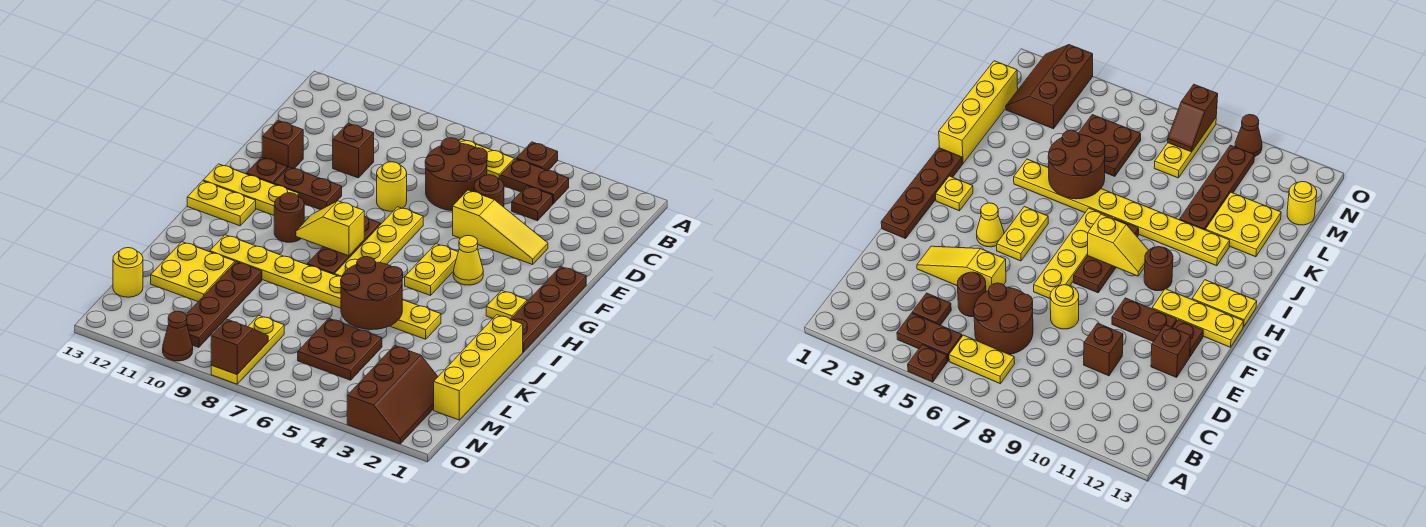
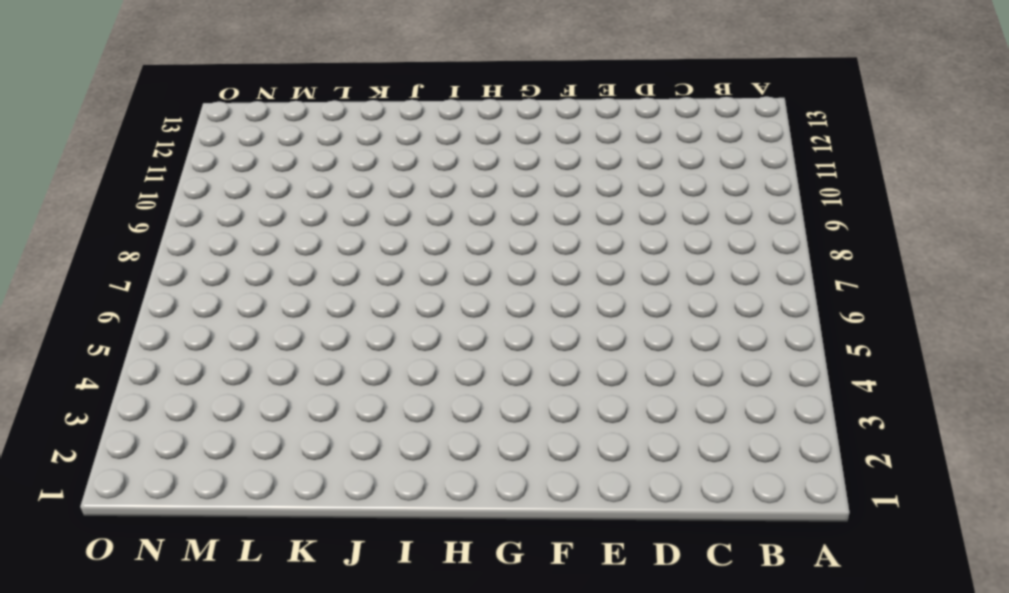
none -> brown plate A5 level 1
none -> brown plate B4:B5 level 1
none -> yellow plate B6:B7 level 1
none -> brown plate C4 level 1

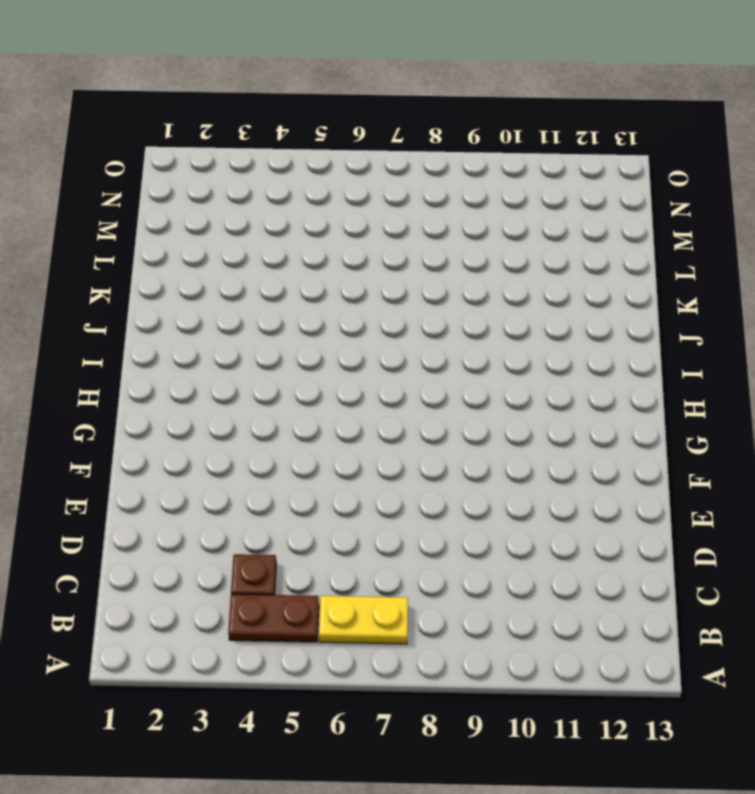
none -> brown plate A5 level 1
none -> brown round brick C6:D7 level 1
none -> brown round brick D5 level 1
none -> brown brick D10 level 1

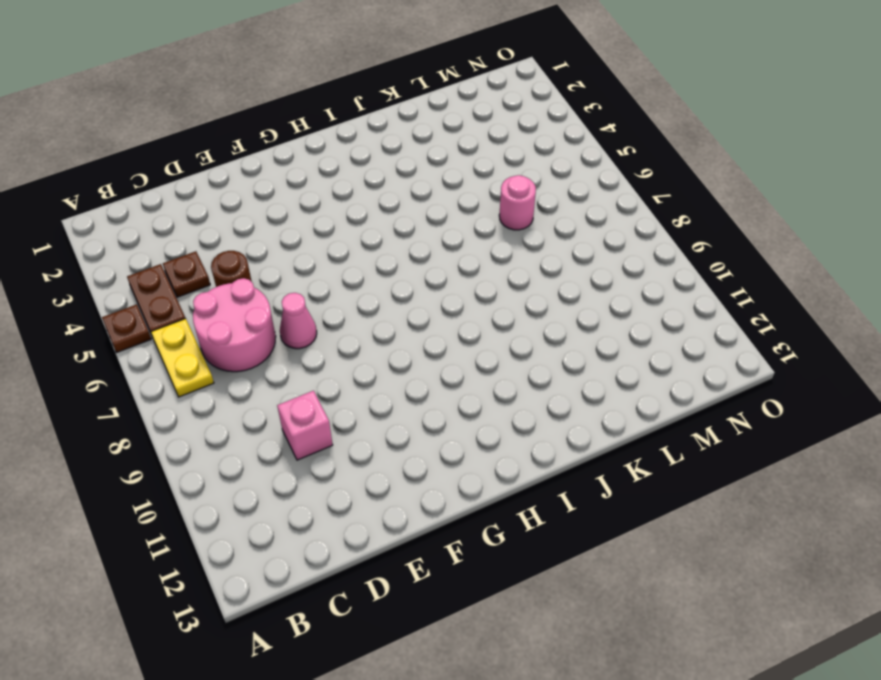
pink round brick C6:D7 level 1 -> brown round brick C6:D7 level 1
pink brick D10 level 1 -> brown brick D10 level 1
pink cone E7 level 1 -> none
pink round brick L6 level 1 -> brown plate L5:M6 level 1
none -> yellow slope E3:E5 level 1 top 5
none -> yellow round brick E8 level 1
none -> brown brick E12 level 1
none -> brown plate F1:I1 level 1

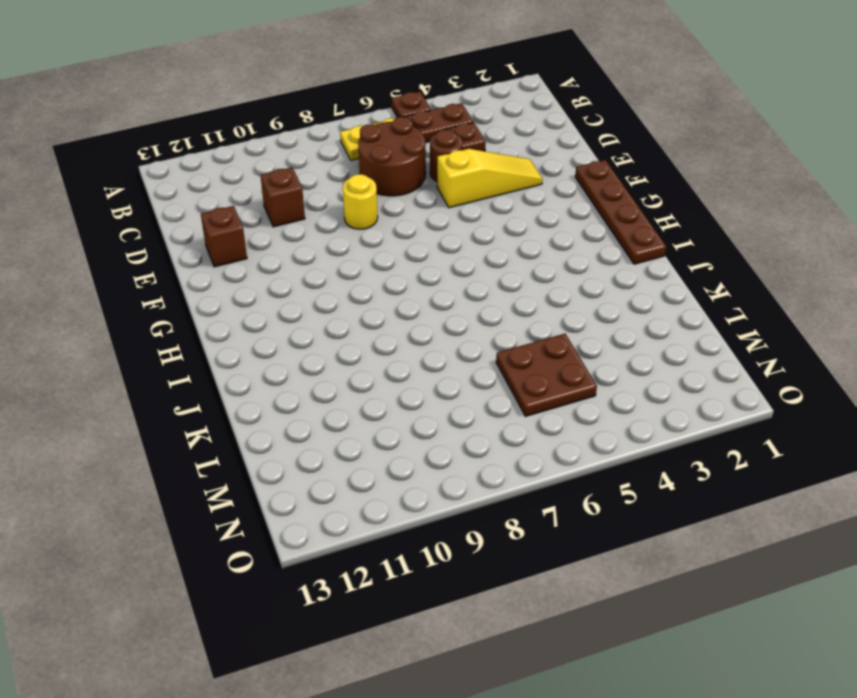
none -> yellow plate F7:I7 level 1
none -> brown plate F10:F11 level 1
none -> brown plate F12 level 1
none -> yellow cone G4 level 1

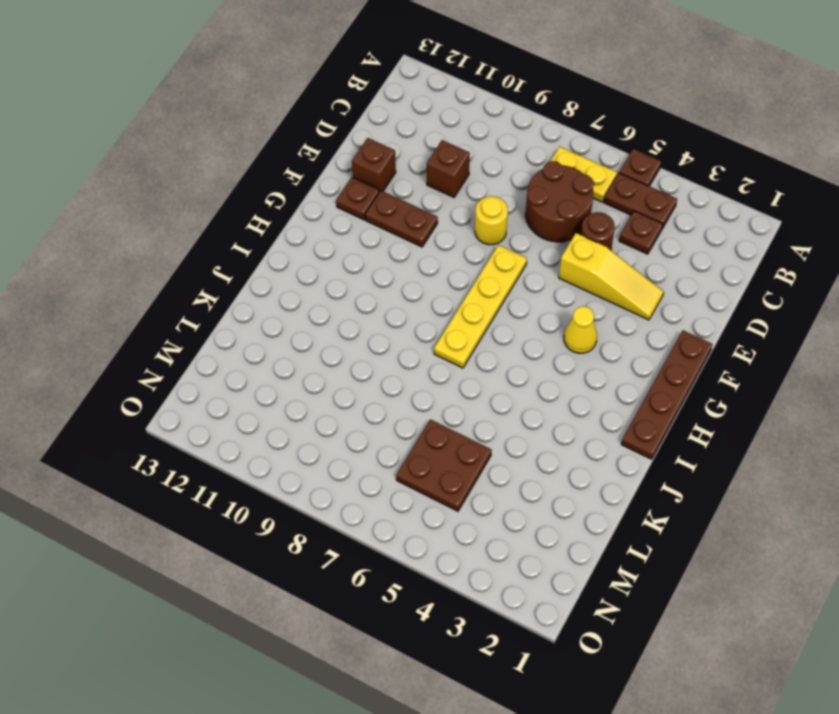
none -> yellow plate G5:H5 level 1
none -> brown plate G8:I8 level 1
none -> yellow plate G11:G13 level 1
none -> yellow plate H2 level 1

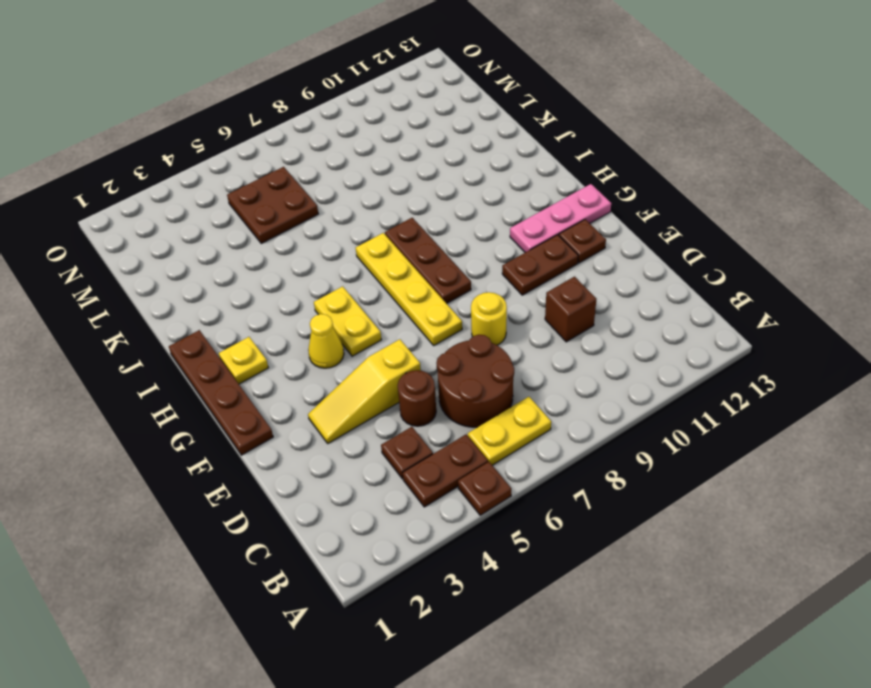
pink plate G11:G13 level 1 -> yellow plate G11:G13 level 1
none -> brown brick E12 level 1
none -> brown round brick H10 level 1
none -> yellow plate H12:H13 level 1
none -> yellow brick J1:M1 level 1

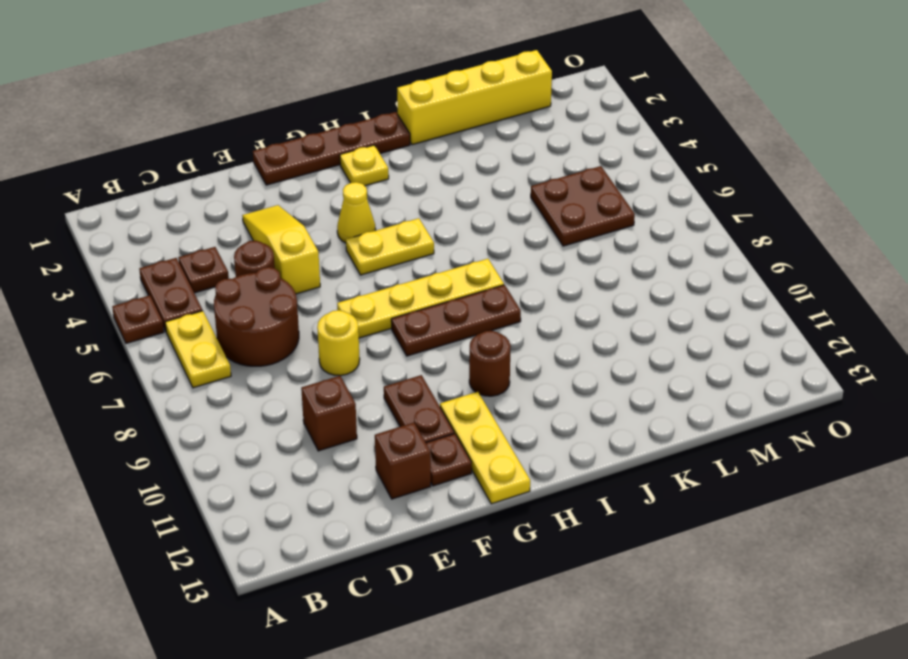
none -> yellow plate H12:H13 level 1
none -> yellow plate J4:J11 level 1
none -> brown plate K10:N10 level 1
none -> yellow plate K11:L12 level 1

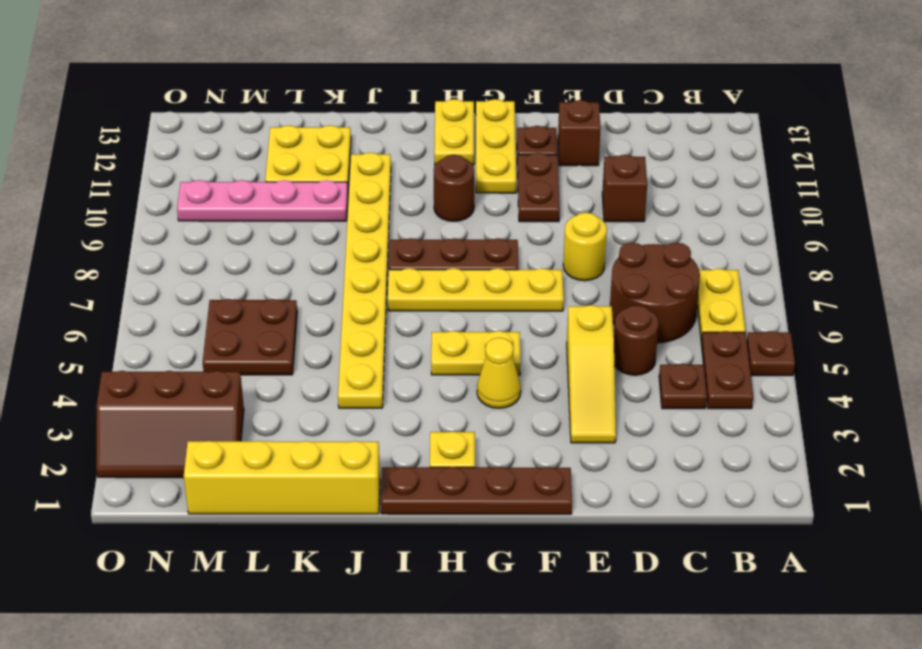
pink plate K10:N10 level 1 -> brown plate K10:N10 level 1
none -> yellow plate M8:O8 level 1
none -> yellow round brick M13 level 1
none -> brown cone O10 level 1
none -> yellow slope H8:H9 level 2 top 8

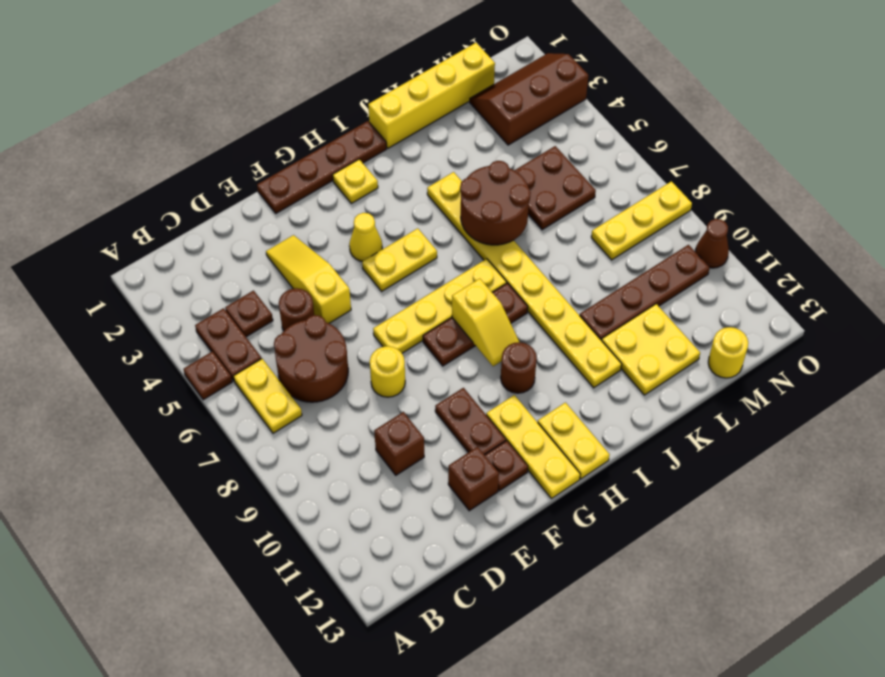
none -> brown slope N8:O8 level 2 top O

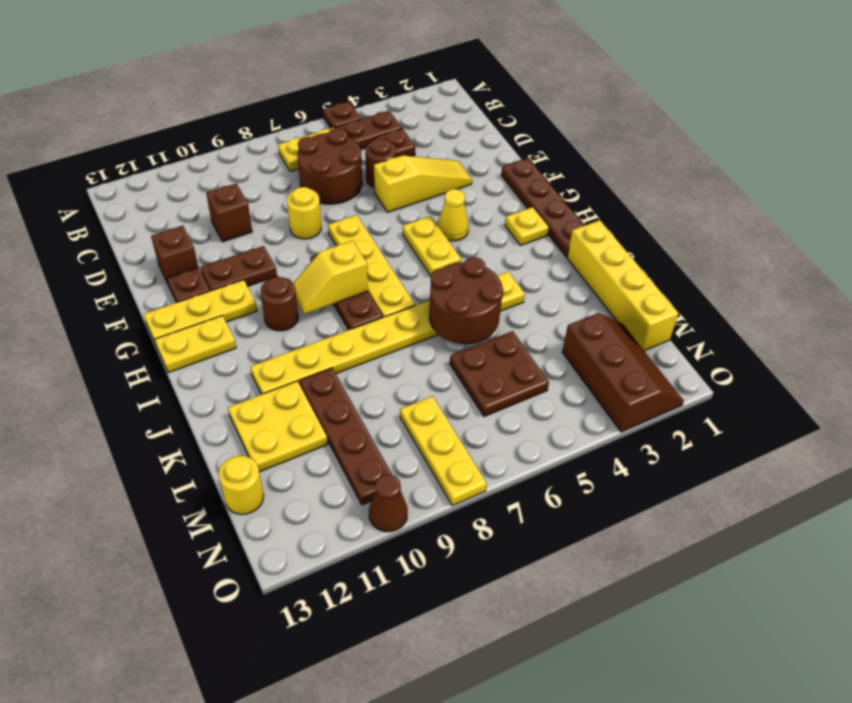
none -> brown slope N8:O8 level 2 top O

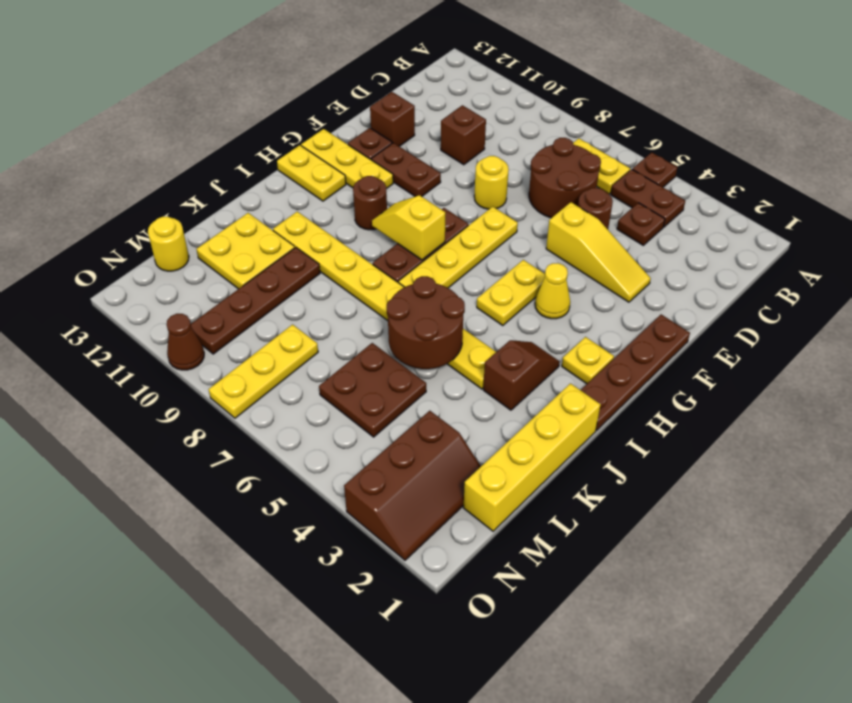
brown slope I3:J3 level 1 top J -> brown slope N8:O8 level 2 top O

